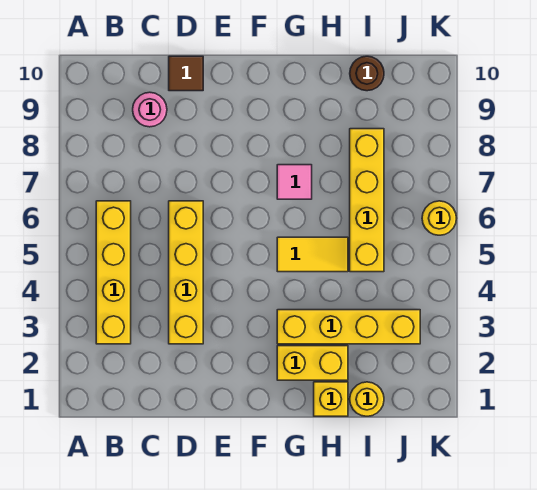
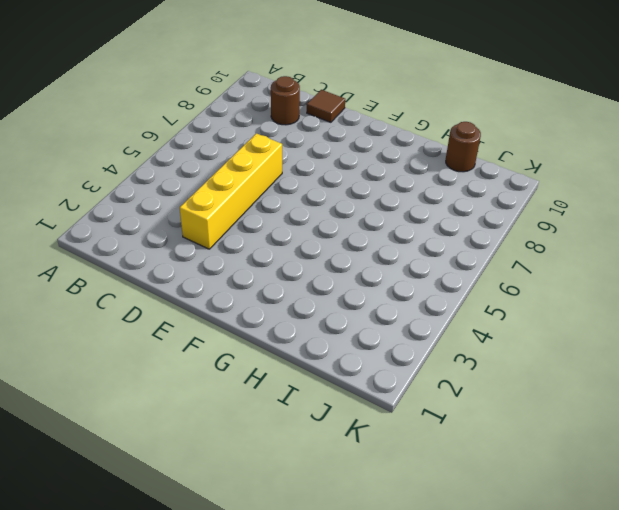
brown round brick C9 level 1 -> pink round brick C9 level 1
none -> yellow brick B3:B6 level 1
none -> yellow brick G2:H2 level 1
none -> yellow brick G3:J3 level 1

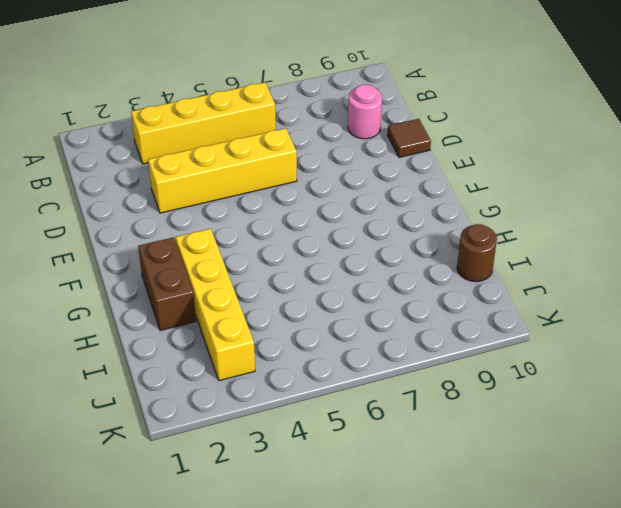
brown brick G2:H2 level 1 -> yellow brick G2:H2 level 1
none -> yellow tile G5:H5 level 1
none -> pink tile G7 level 1
none -> yellow brick H1 level 1

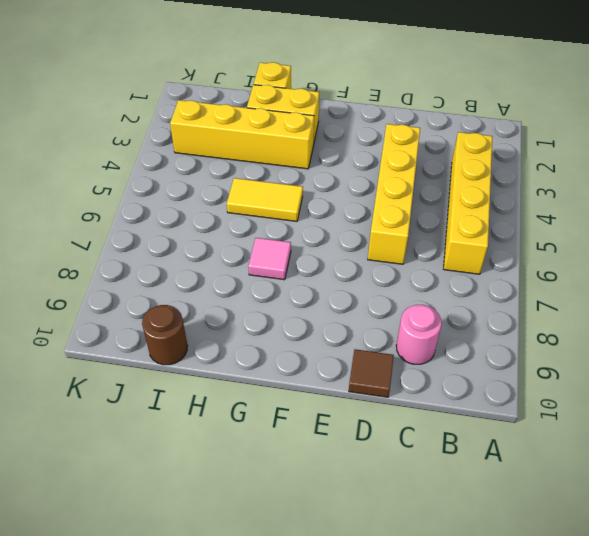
none -> yellow round brick I1 level 1
none -> yellow brick I5:I8 level 1
none -> yellow round brick K6 level 1

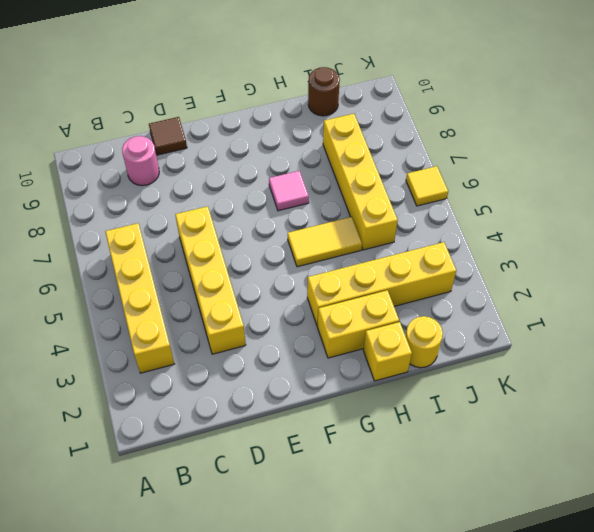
yellow tile K6 level 1 -> yellow round brick K6 level 1

